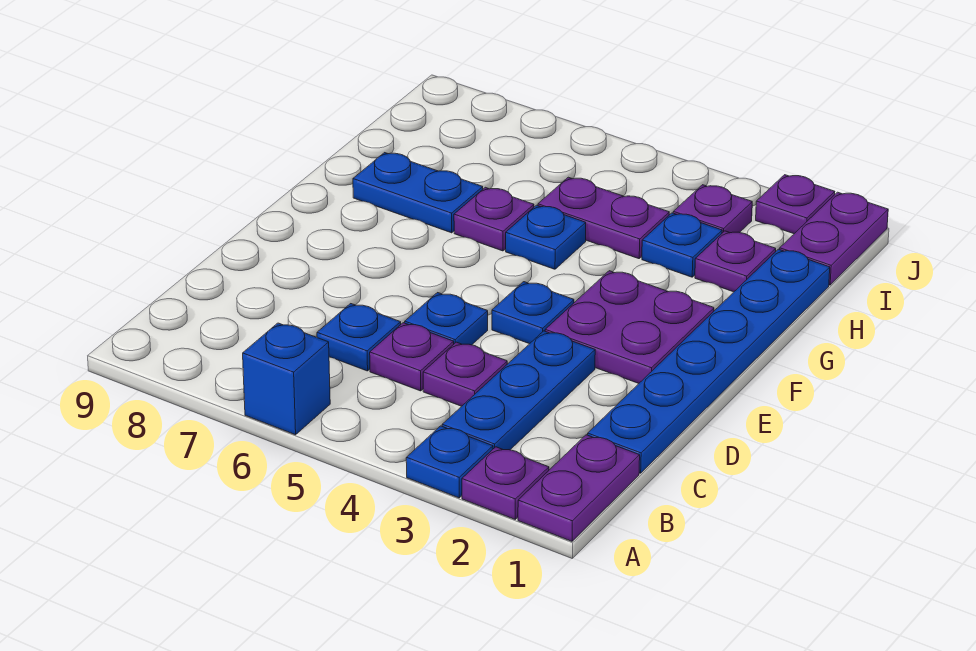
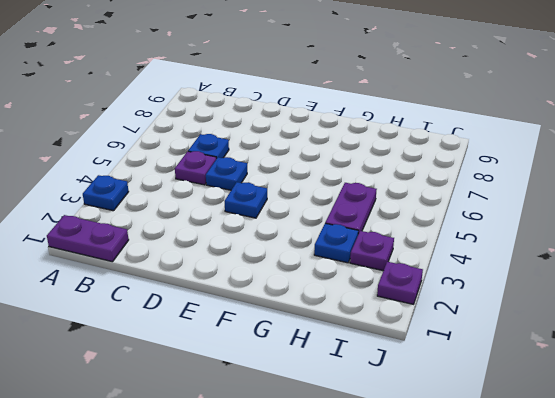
none -> purple plate A2 level 1
none -> blue brick A6 level 1
none -> blue plate B3:D3 level 1

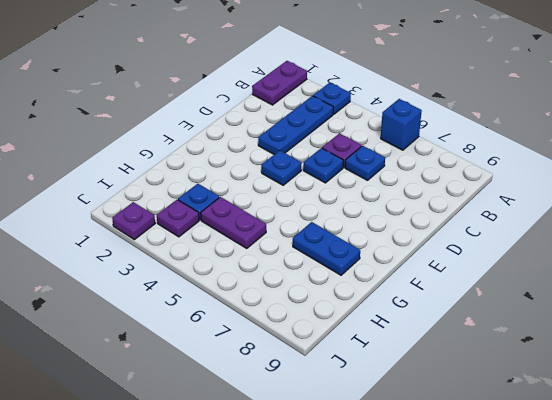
none -> purple plate A2 level 1
none -> blue plate C1:H1 level 1
none -> purple plate C4 level 1

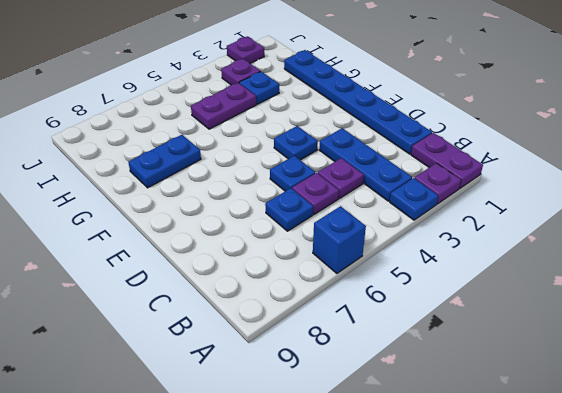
none -> purple plate E2:F3 level 1
none -> blue plate G5 level 1
none -> purple plate G6 level 1

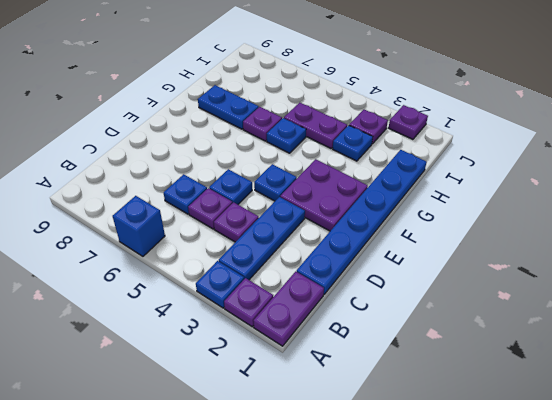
none -> purple plate H2 level 1
none -> purple plate I1:J1 level 1

